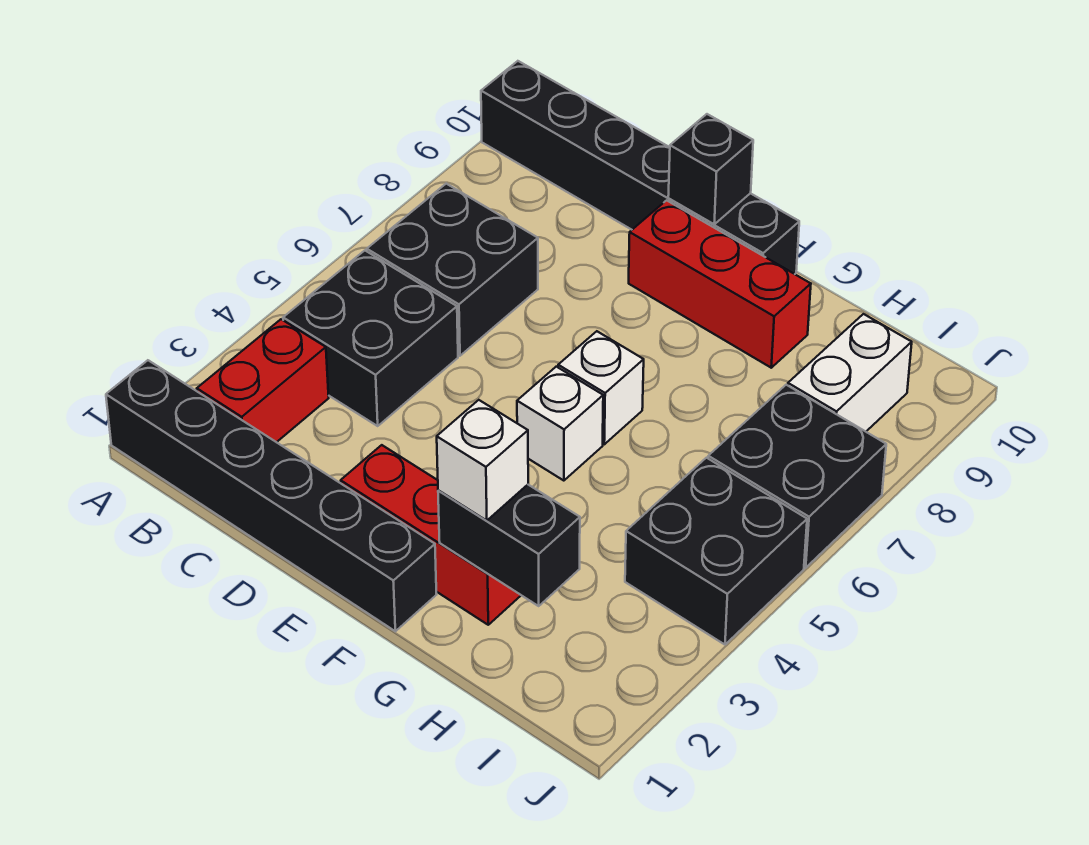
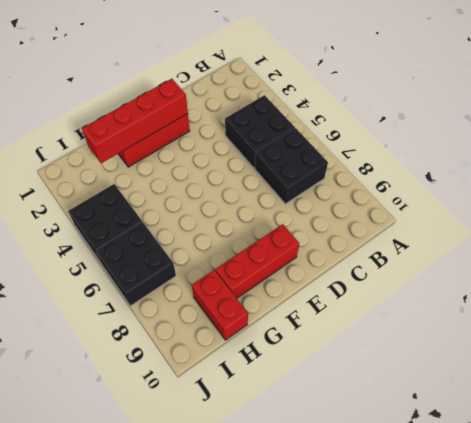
red brick E2:H2 level 2 -> black brick G2:H2 level 2
red brick H9:H10 level 1 -> red brick B2:B3 level 1
none -> black brick A1:F1 level 1
none -> black brick A10:F10 level 1
none -> white brick F5 level 1

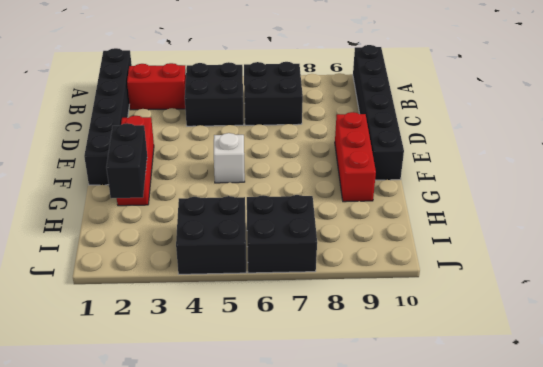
none -> white brick F6 level 1
none -> white brick I8:I9 level 1
none -> black brick E10 level 2

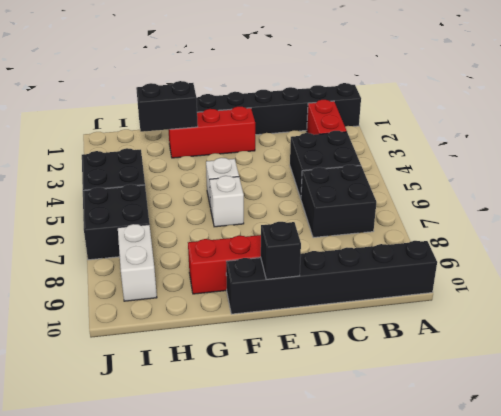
none -> white brick G2 level 3

